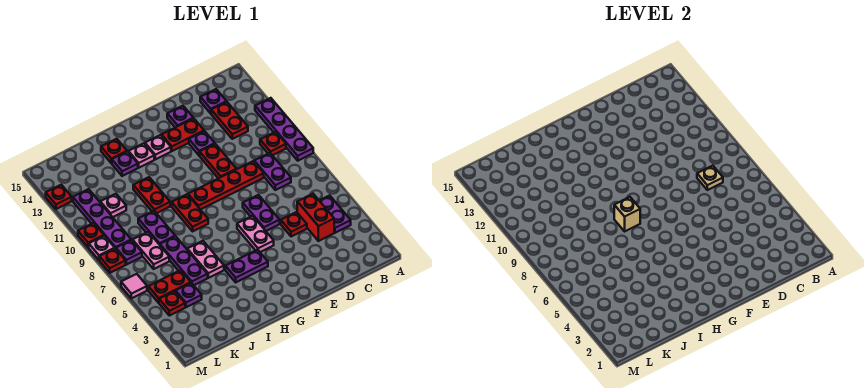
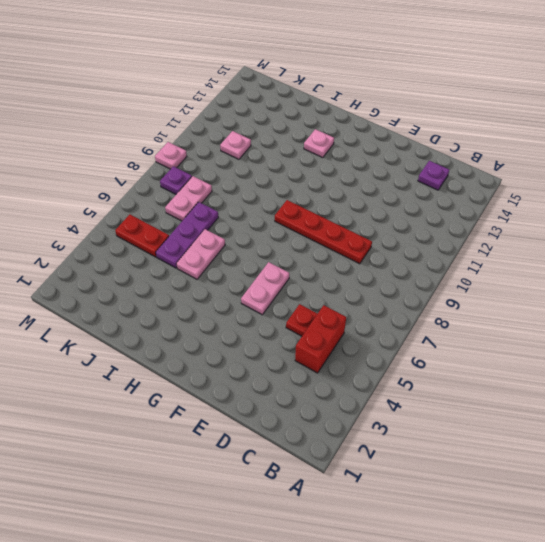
none -> purple plate A9:A12 level 1
none -> purple plate B4:B5 level 1
none -> red plate B10 level 1
none -> purple plate C8:C9 level 1

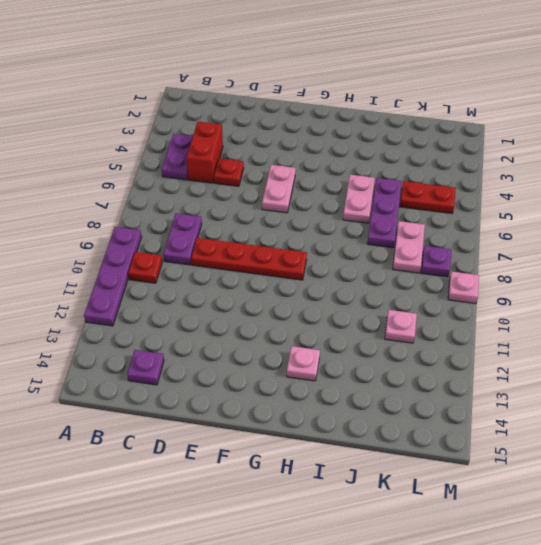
none -> red plate C12:C13 level 1
none -> purple plate E6:E7 level 1
none -> red plate E10:E11 level 1
none -> purple plate E12 level 1

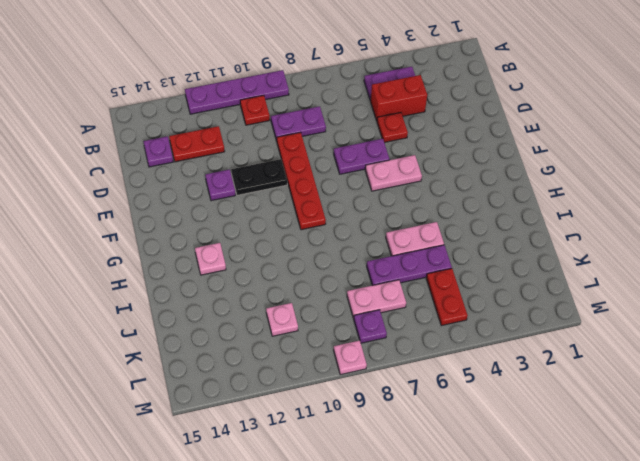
black plate E10:E11 level 1 -> red plate E10:E11 level 1
none -> red plate E13:F13 level 1
none -> purple plate E14 level 1
none -> purple plate G4:H4 level 1
none -> pink plate G13 level 1

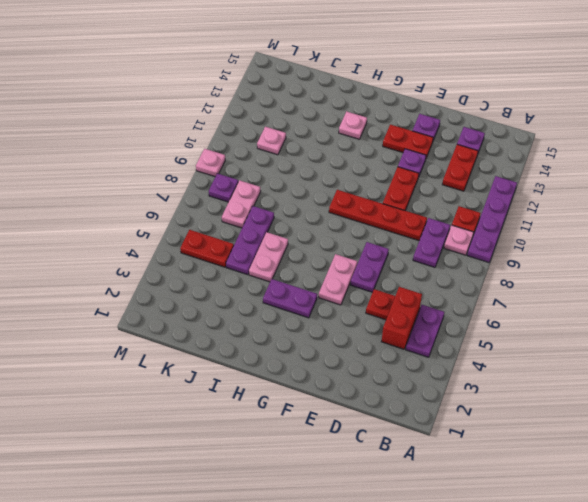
pink plate B9 level 1 -> pink plate G13 level 1
none -> red plate H8:H9 level 1
none -> red plate I10:I11 level 1
none -> purple plate I13 level 1
none -> red plate I14 level 1

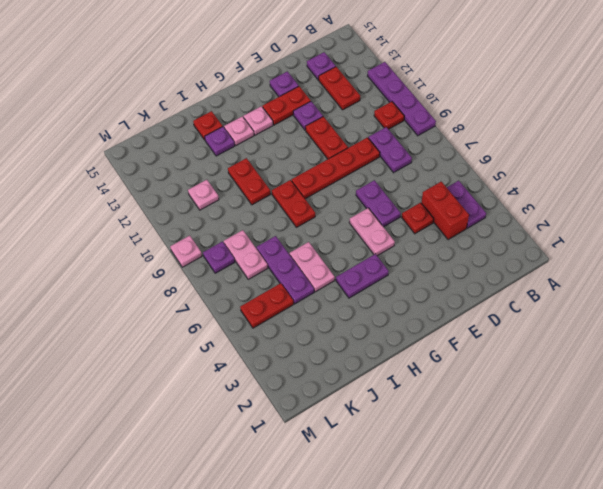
none -> purple plate J8:J9 level 1
none -> purple plate K4 level 1
none -> red plate L4 level 1
none -> purple plate L9:L12 level 1

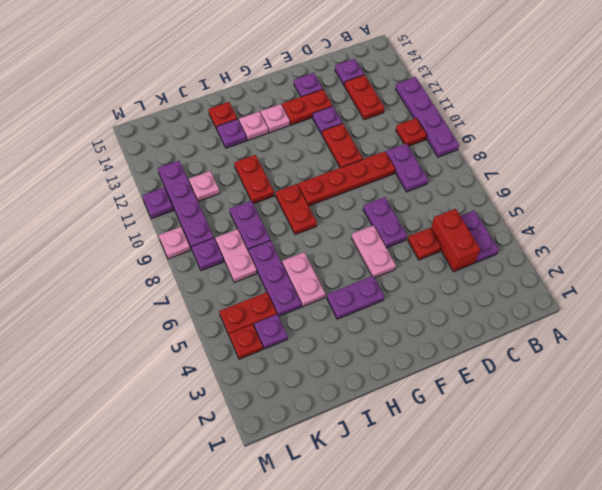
purple plate M11 level 1 -> none
none -> pink tile M6 level 1
none -> red plate M8 level 1
none -> red plate M10 level 1
none -> red plate M13 level 1

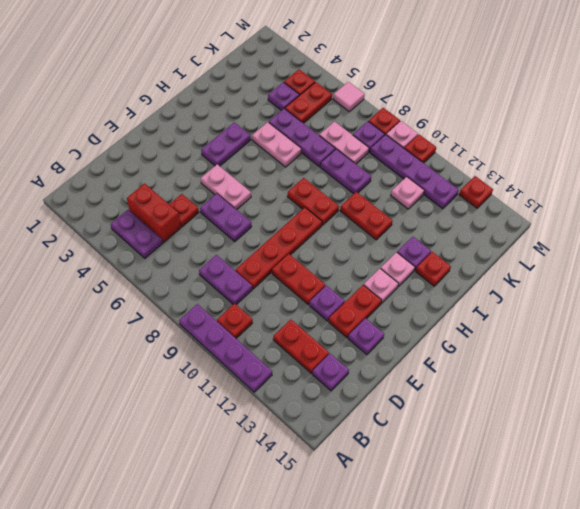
none -> tan plate C8 level 2
none -> tan brick H8 level 2

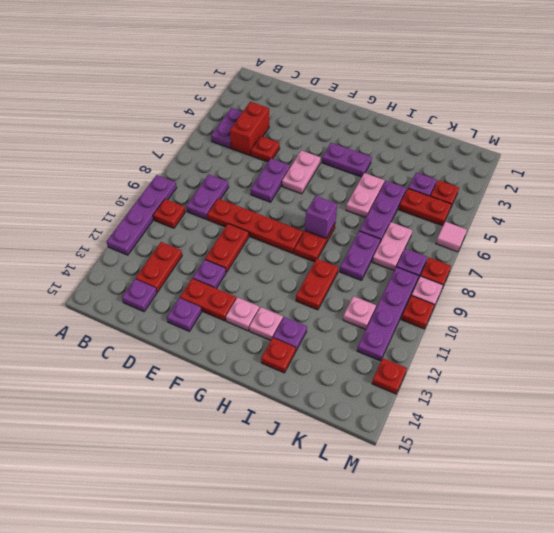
purple brick H8 level 2 -> tan brick H8 level 2
none -> tan plate C8 level 2

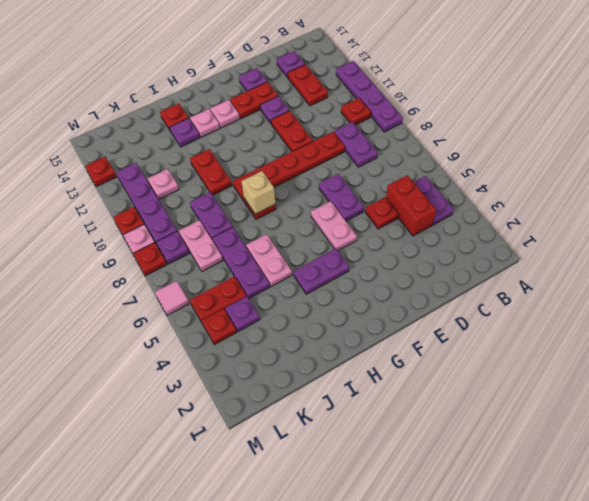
none -> tan plate C8 level 2

